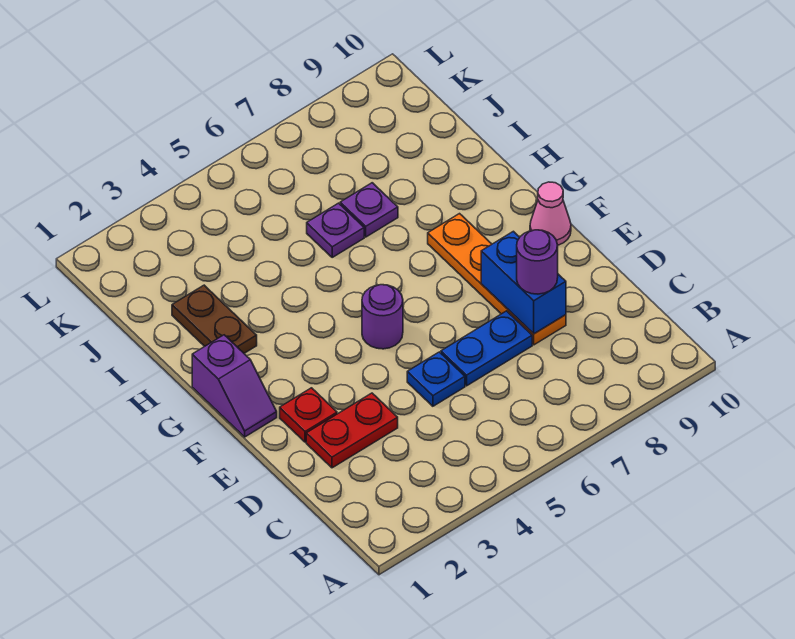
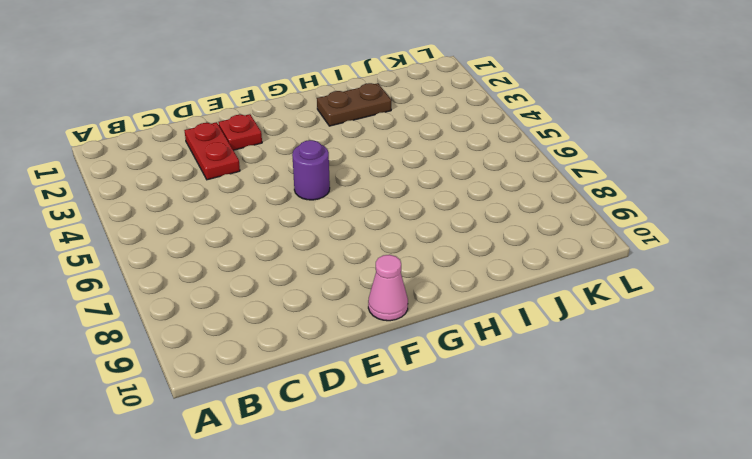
none -> blue plate D5 level 1
none -> blue plate D6:D7 level 1
none -> orange plate D8:G8 level 1

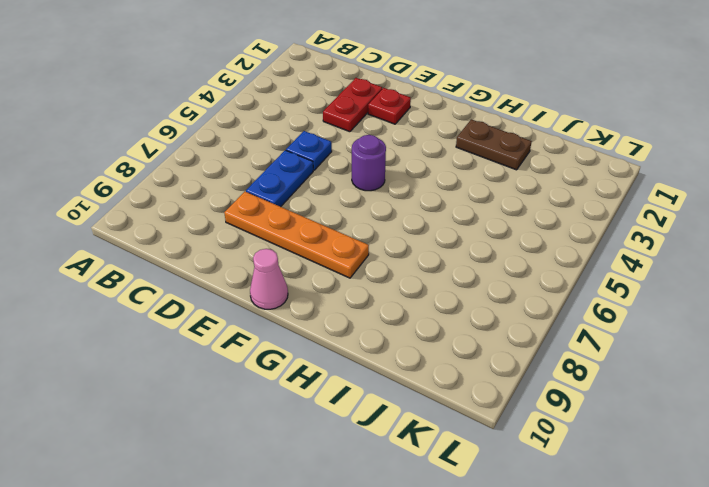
none -> purple slope F1:G1 level 1 top G
none -> purple plate I6 level 1
none -> purple plate I7 level 1

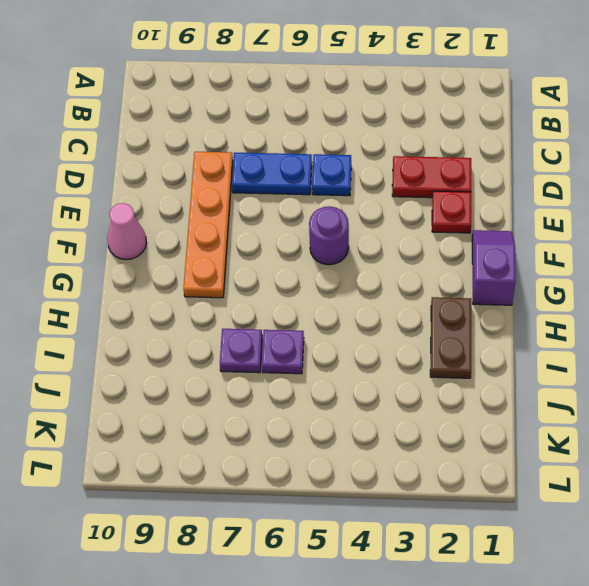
none -> blue brick D8:E8 level 2
none -> purple round brick D8 level 3

